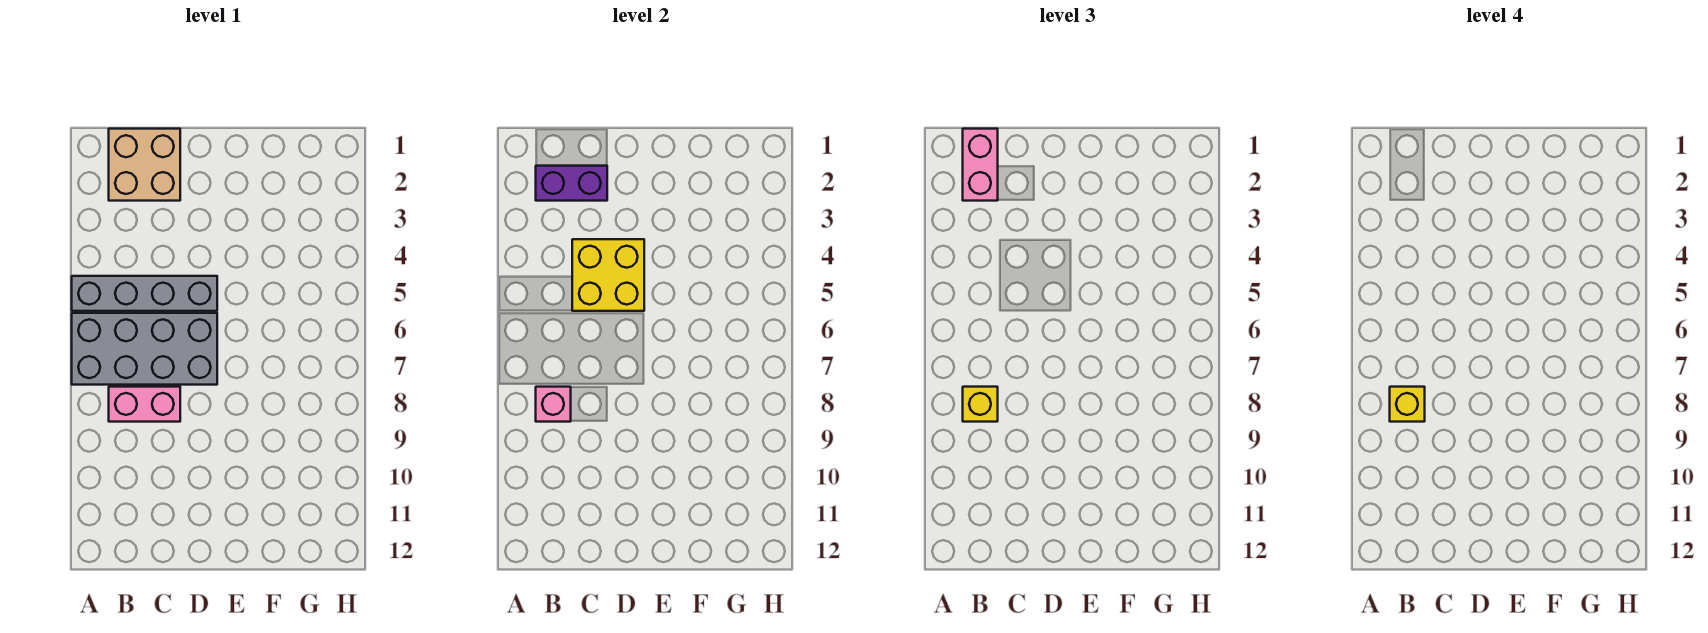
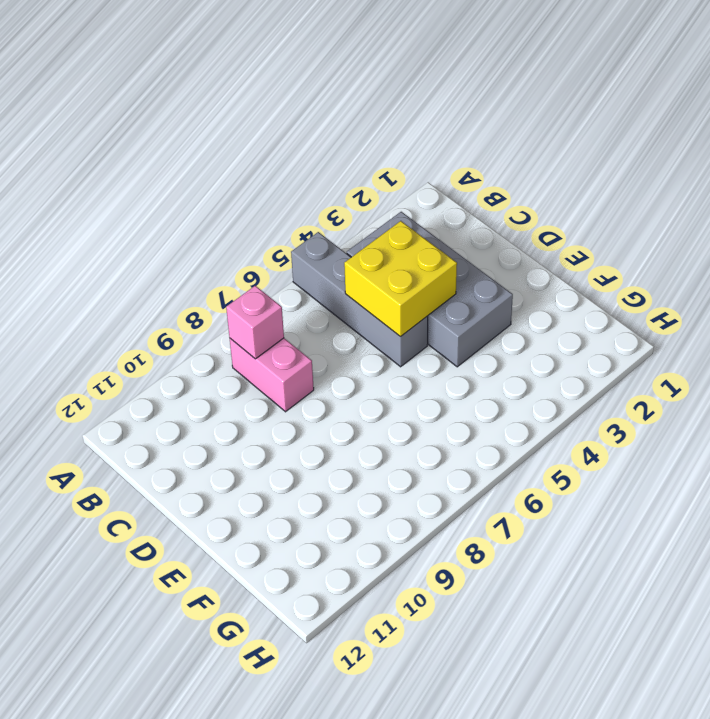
grey brick B3:E4 level 1 -> grey brick A6:D7 level 1
none -> tan brick B1:C2 level 1
none -> purple brick B2:C2 level 2

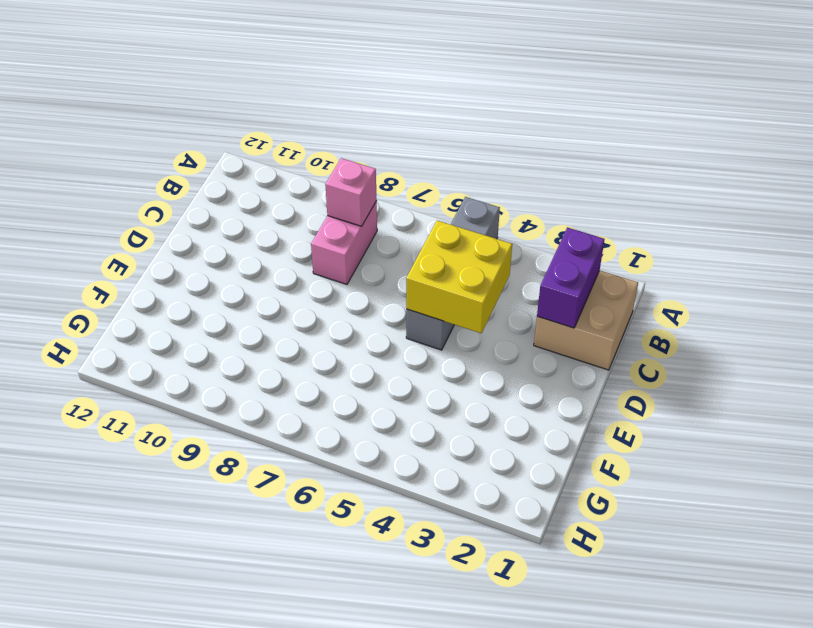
none -> grey brick A6:D7 level 1
none -> pink brick B1:B2 level 3

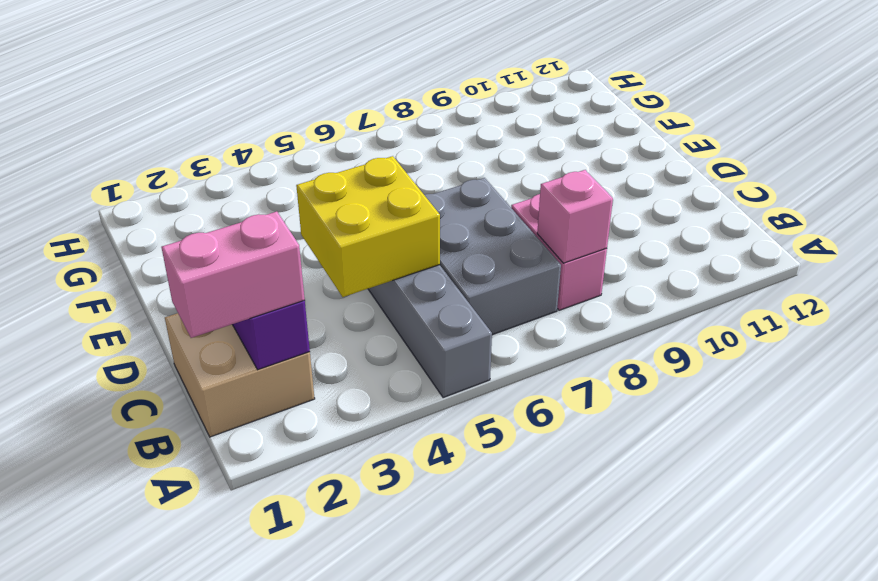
grey brick B6:D7 level 1 -> grey brick A6:D7 level 1
none -> yellow brick B8 level 3
none -> yellow brick B8 level 4

